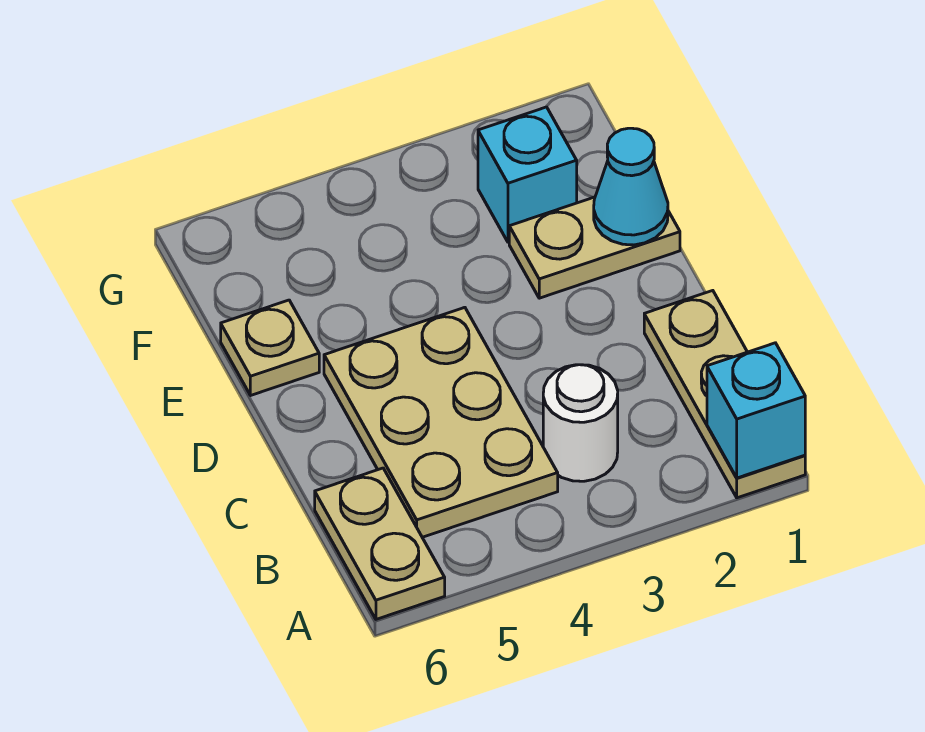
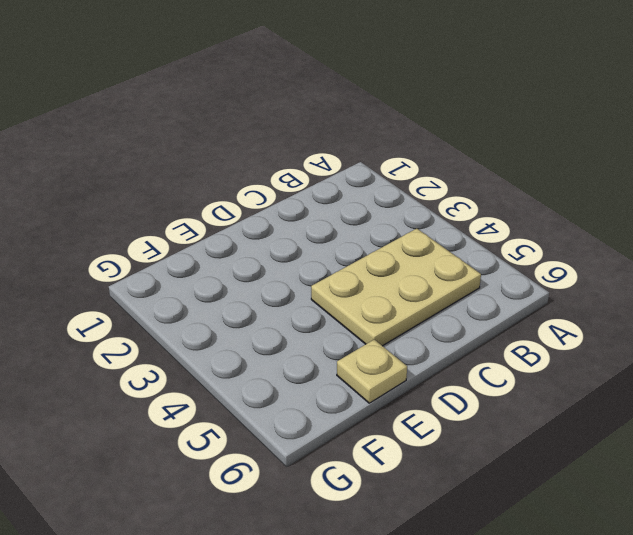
none -> tan plate A1:C1 level 1
none -> tan plate A6:B6 level 1

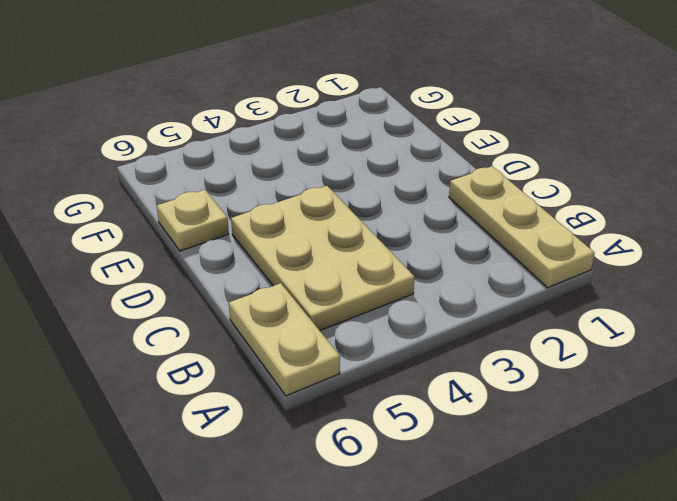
none -> white round brick B3 level 1
none -> tan plate E1:E2 level 1

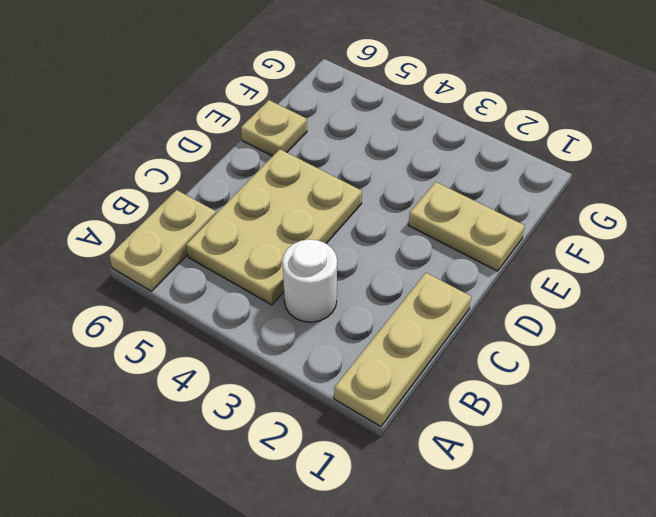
none -> cyan brick F2 level 1
none -> cyan brick A1 level 2

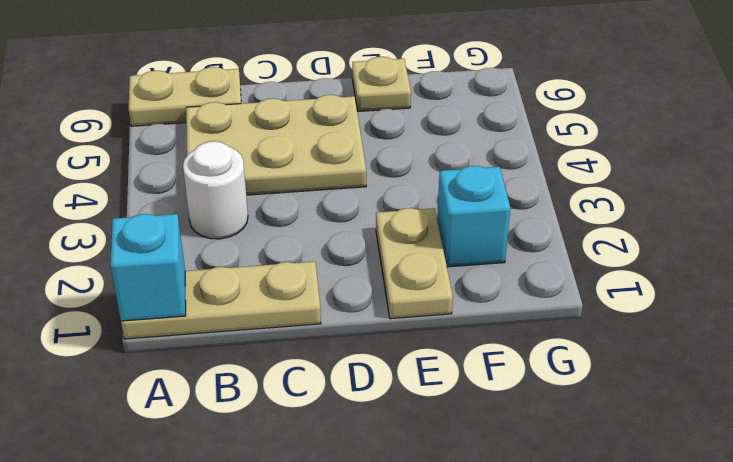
none -> cyan cone E1 level 2

